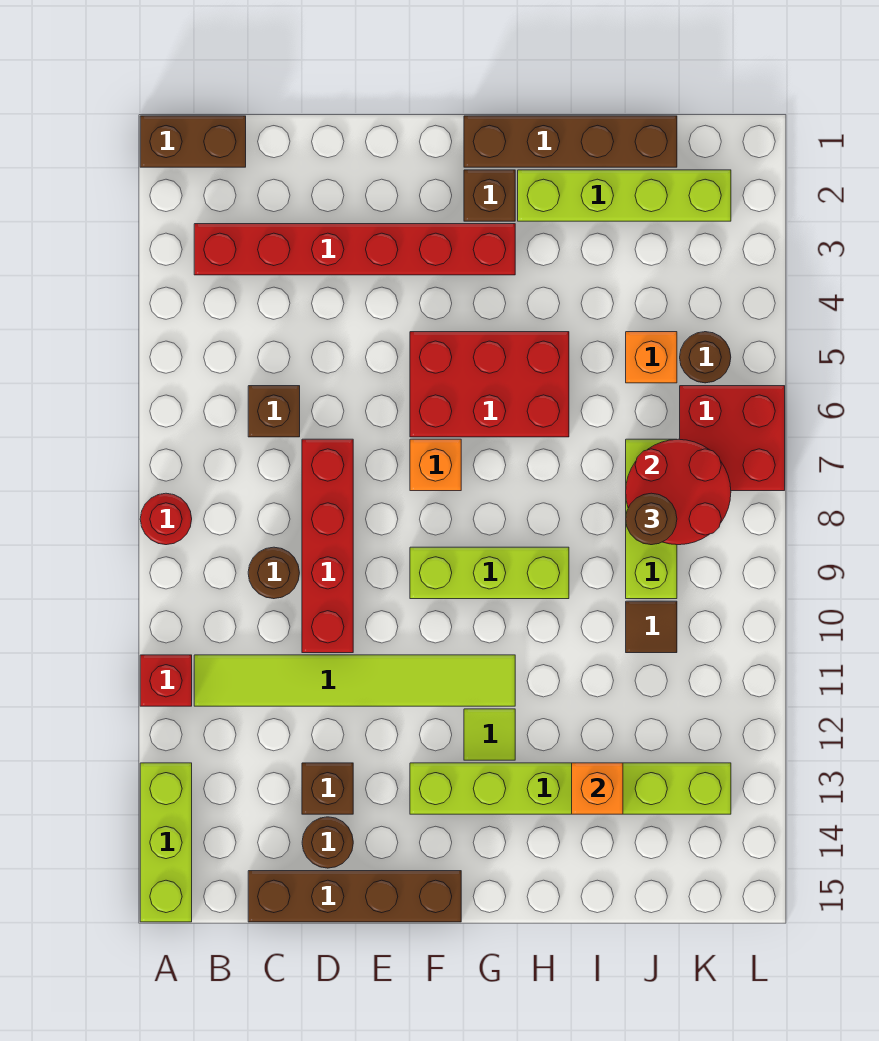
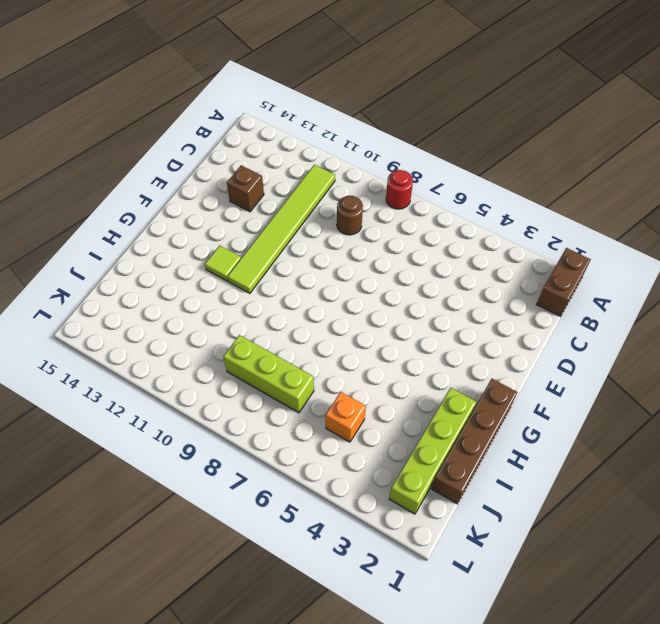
none -> red brick A11 level 1
none -> lime brick A13:A15 level 1
none -> red brick B3:G3 level 1

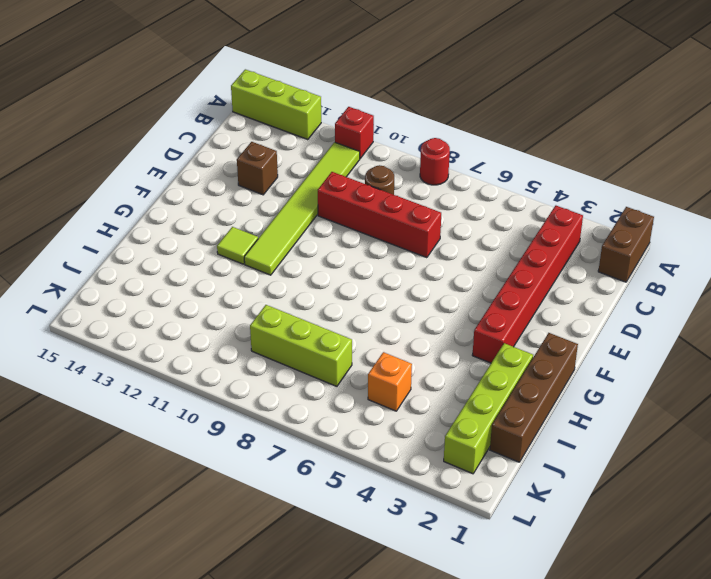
none -> brown brick C6 level 1
none -> brown brick C15:F15 level 1
none -> brown round brick D14 level 1

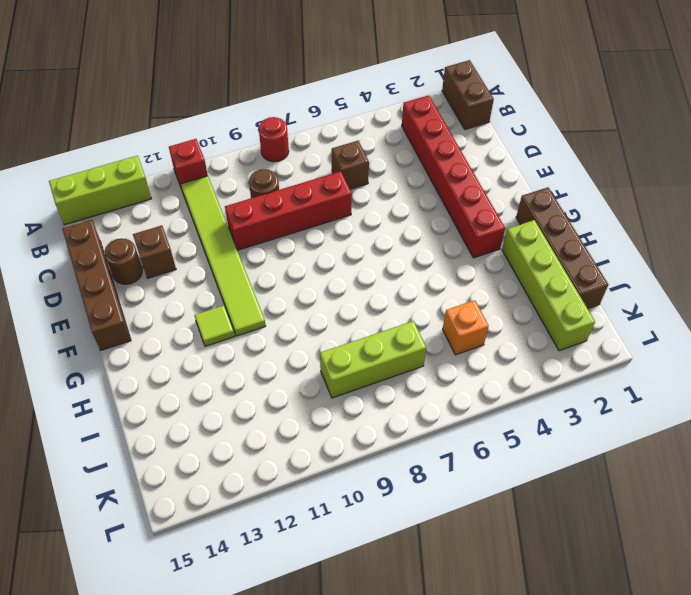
none -> red brick F5:H6 level 1
none -> orange brick F7 level 1
none -> lime brick F9:H9 level 1

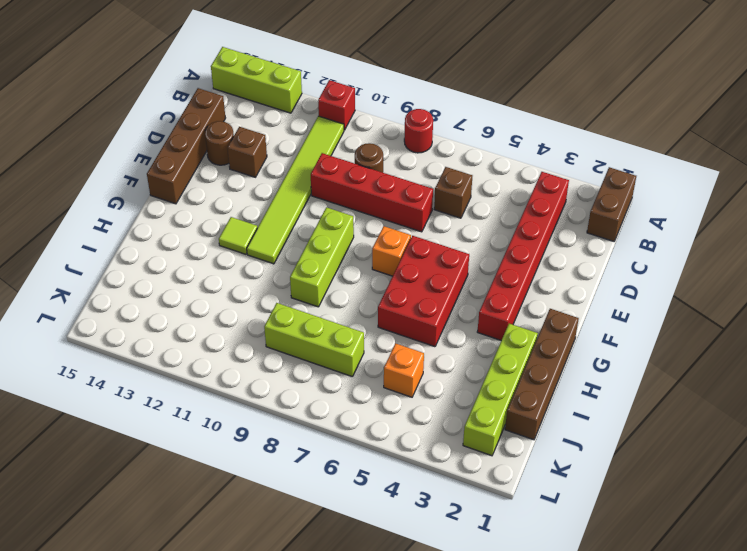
none -> lime brick F13:K13 level 1
none -> brown brick G2 level 1
none -> brown tile J10 level 1

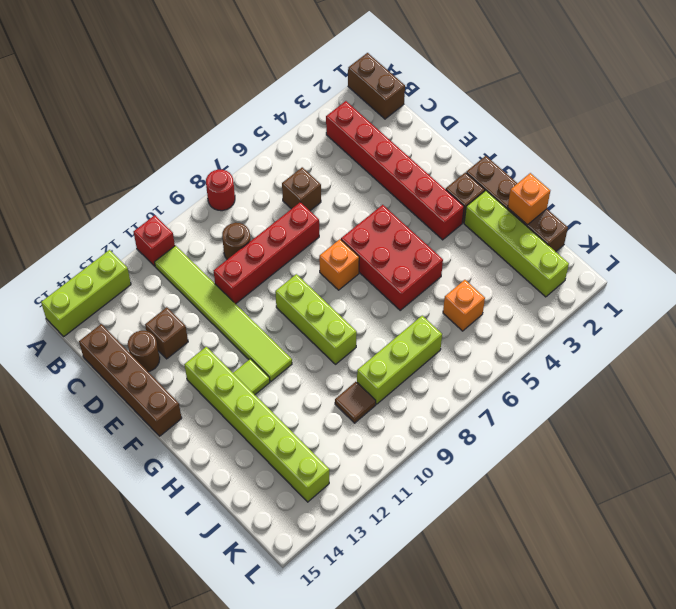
orange brick I1 level 2 -> orange brick I13 level 2
none -> brown round brick K5 level 1
none -> red brick K6:L7 level 1
none -> red round brick J7:K8 level 2

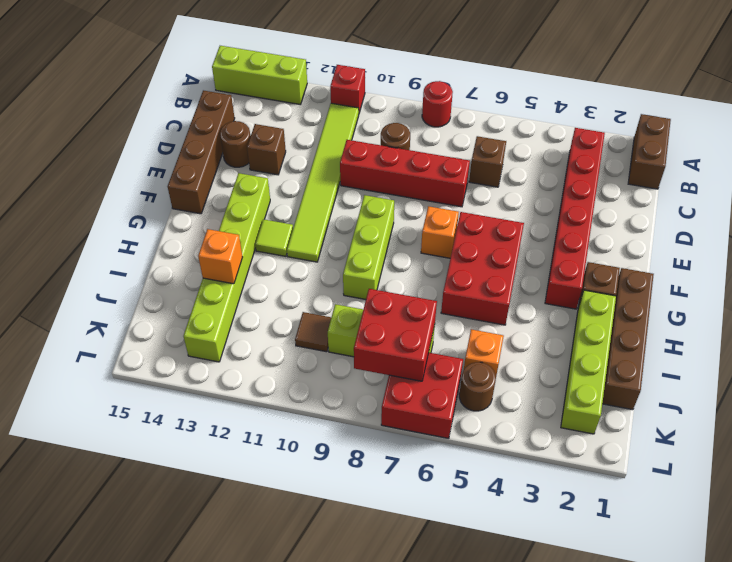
red brick J7:K8 level 2 -> red round brick J7:K8 level 2
none -> brown round brick J8 level 3

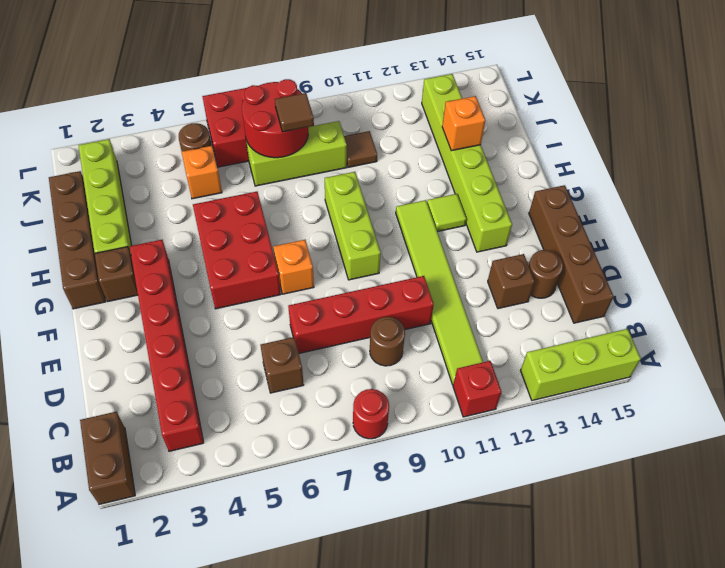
brown tile J8 level 3 -> brown round brick J8 level 3

